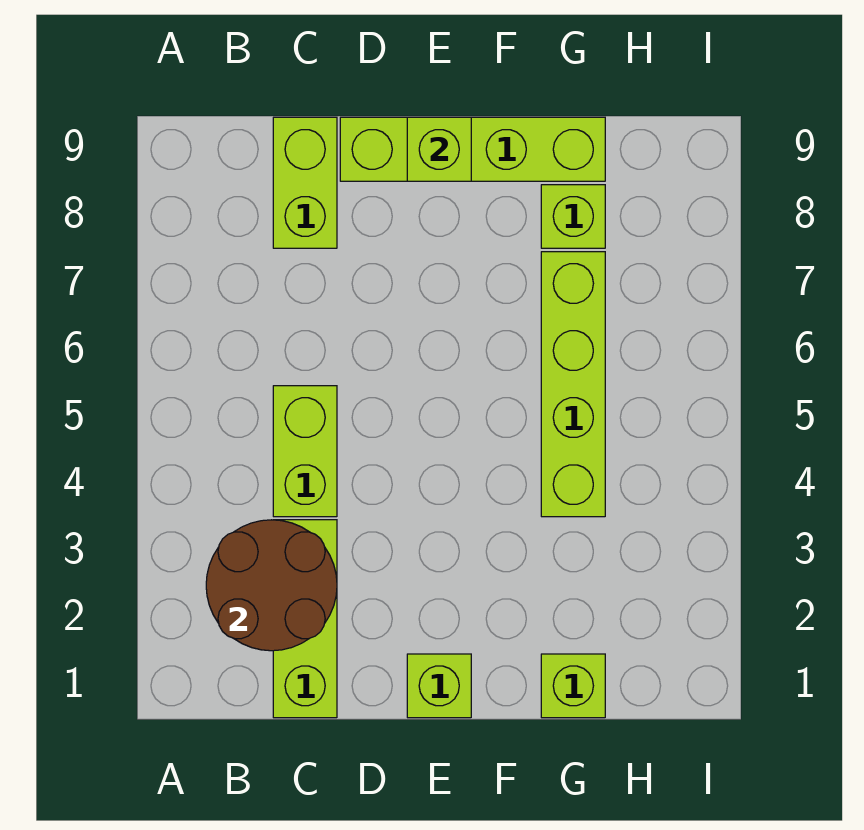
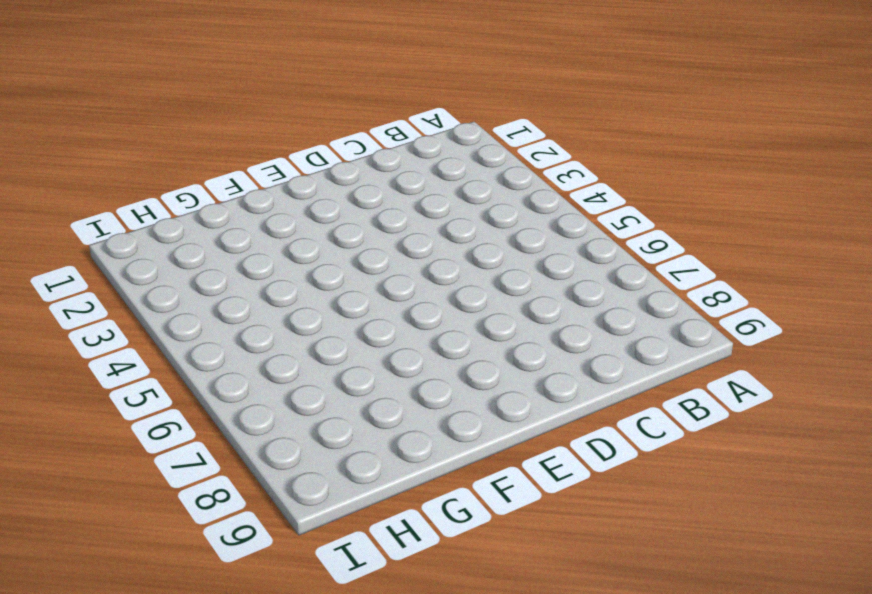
none -> lime brick C1:C3 level 1
none -> lime brick C4:C5 level 1

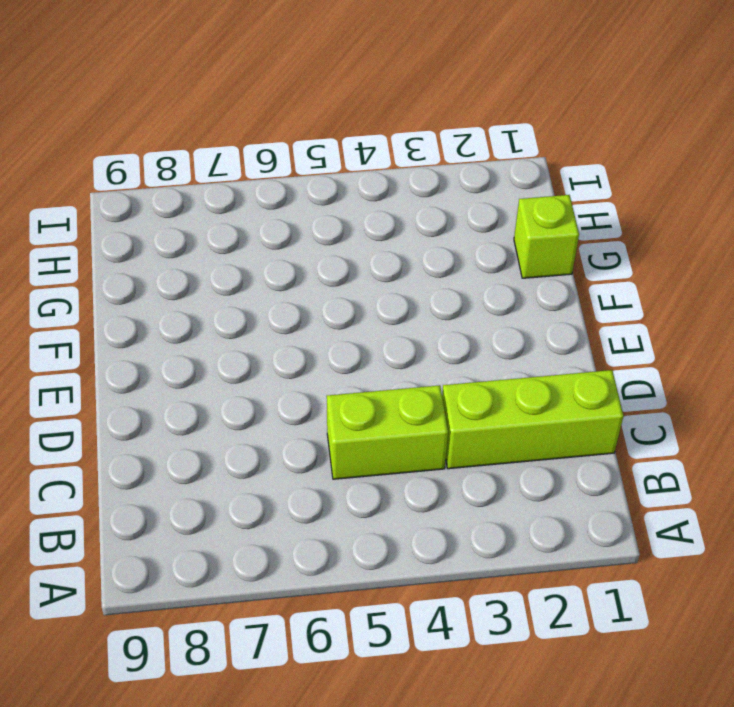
none -> lime brick C8:C9 level 1
none -> lime brick D9:G9 level 1

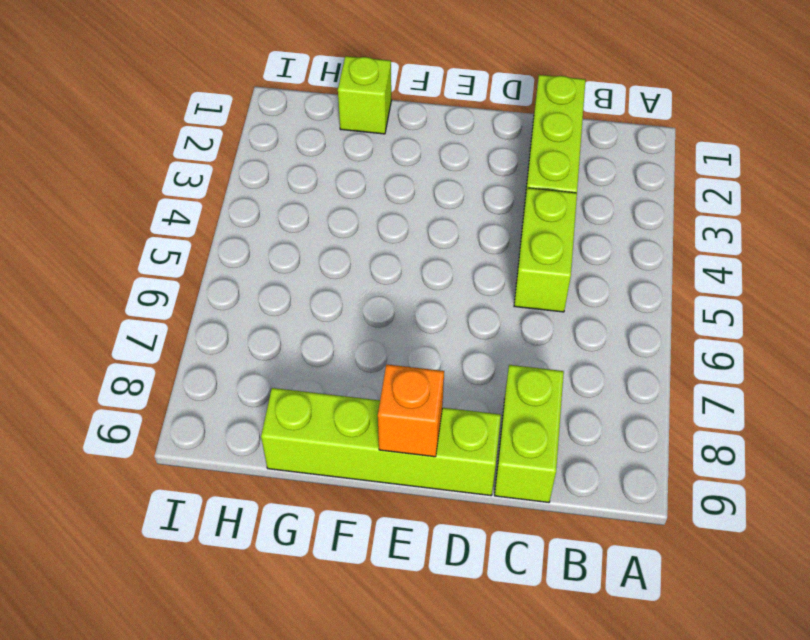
orange brick E9 level 2 -> lime brick E9 level 2
none -> lime brick E1 level 1
none -> lime brick G4:G7 level 1

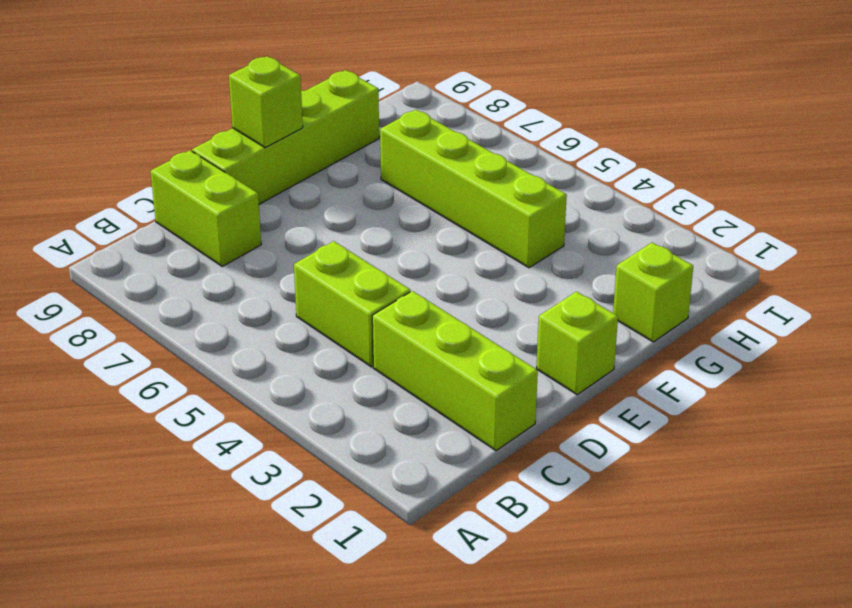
none -> lime brick G8 level 1
none -> brown round brick B2:C3 level 2

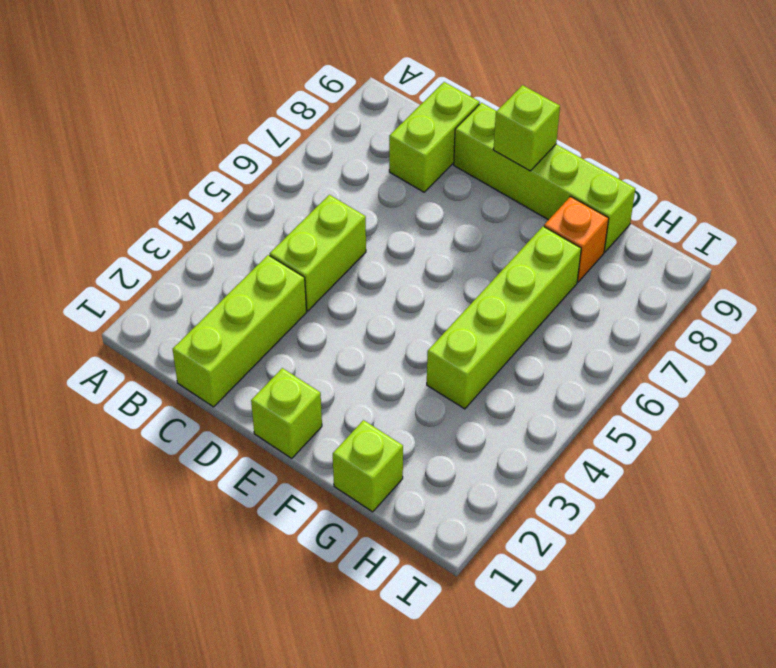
orange brick G8 level 1 -> lime brick G8 level 1
none -> brown round brick B2:C3 level 2

